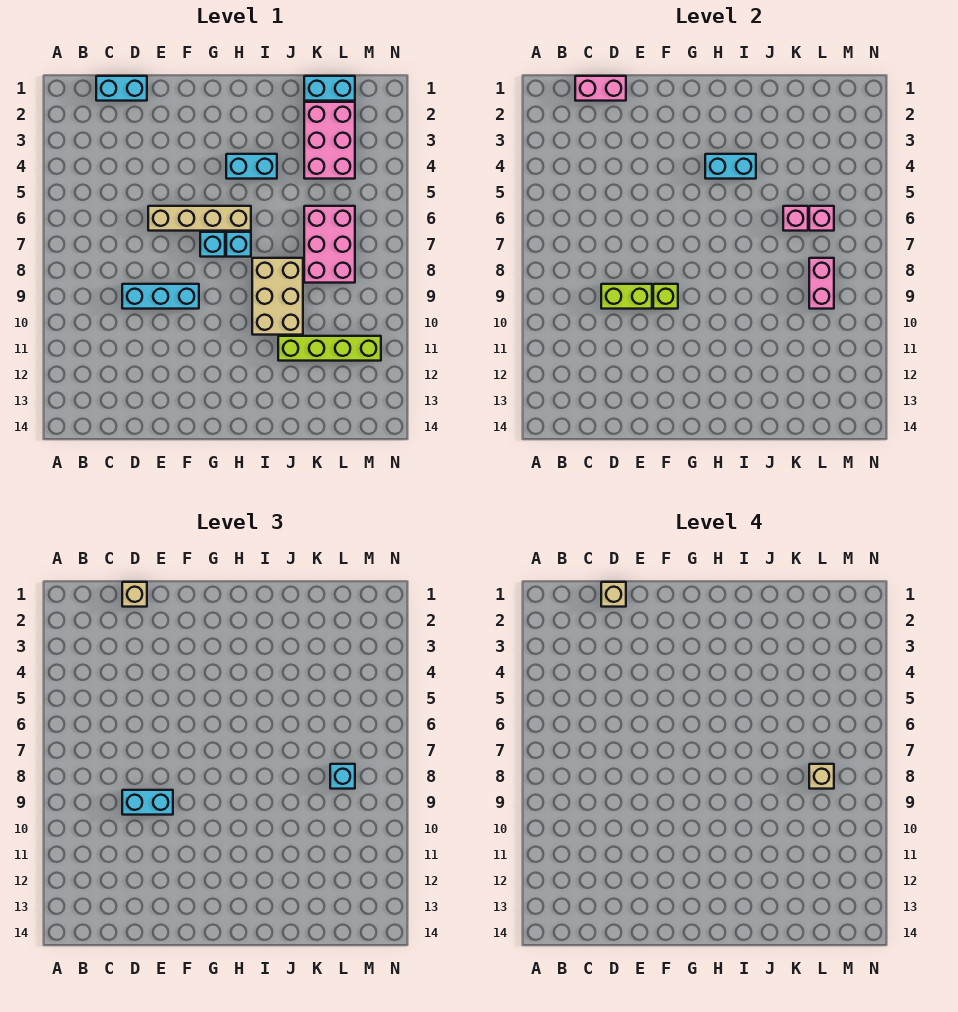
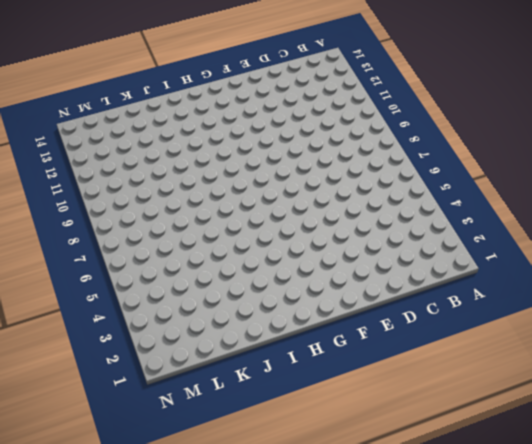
none -> cyan brick C1:D1 level 1
none -> cyan brick D9:F9 level 1
none -> tan brick E6:H6 level 1

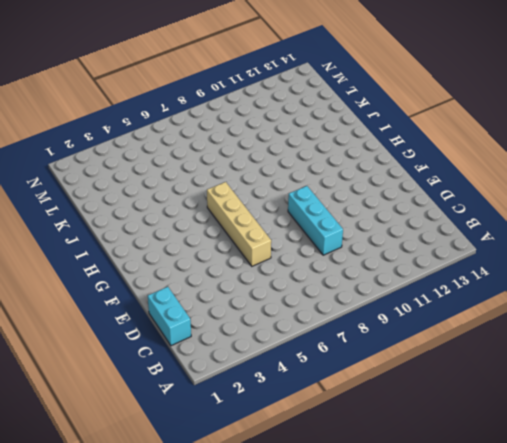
none -> cyan brick G7 level 1
none -> cyan brick H4:I4 level 1
none -> cyan brick H7 level 1

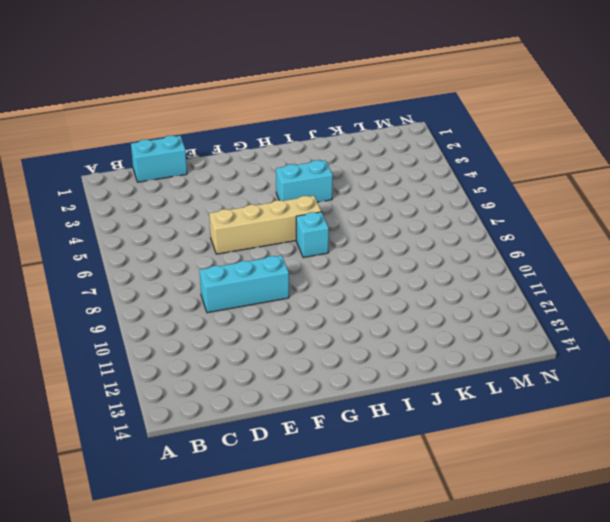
none -> cyan brick G7 level 1
none -> tan brick I8:J10 level 1
none -> lime brick J11:M11 level 1

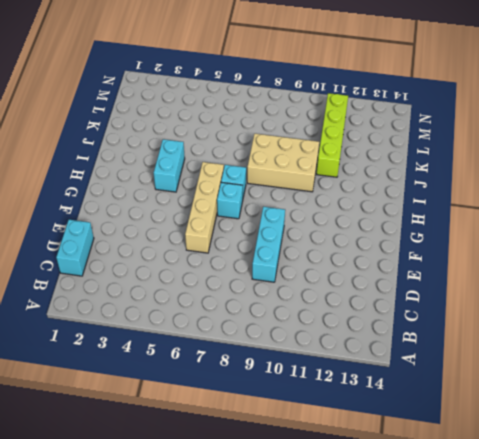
none -> cyan brick K1:L1 level 1
none -> pink brick K2:L4 level 1
none -> pink brick K6:L8 level 1

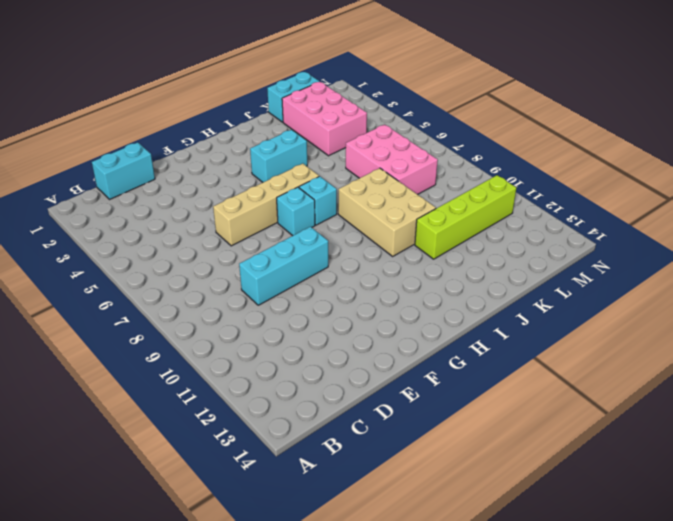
none -> pink brick C1:D1 level 2
none -> lime brick D9:E9 level 2
none -> lime brick F9 level 2

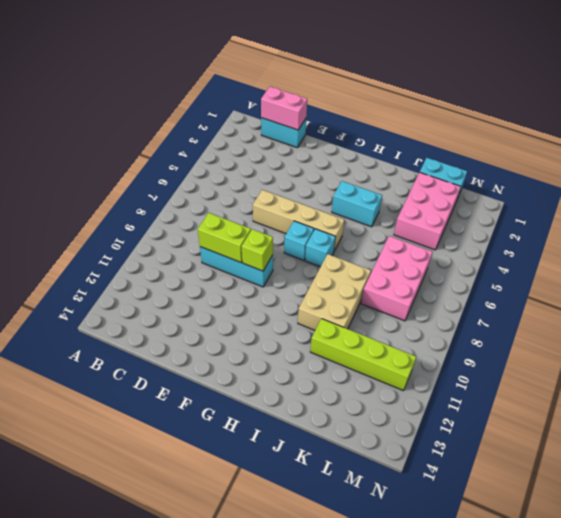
none -> cyan brick H4:I4 level 2
none -> pink brick K6 level 2
none -> pink brick L6 level 2

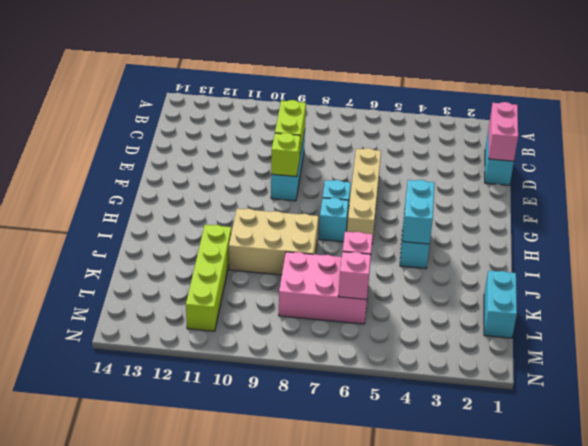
none -> pink brick K2:L4 level 1
none -> pink brick L8:L9 level 2
none -> tan brick D1 level 3

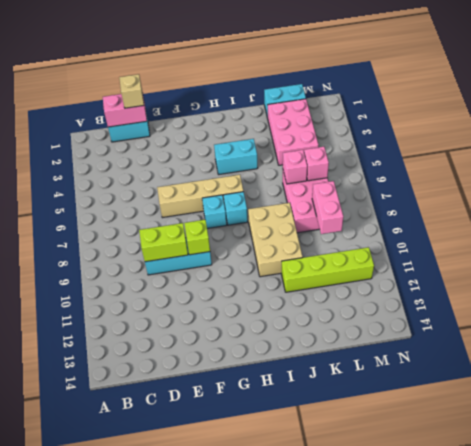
none -> cyan brick H4:I4 level 2
none -> cyan brick D9:E9 level 3
none -> cyan brick L8 level 3

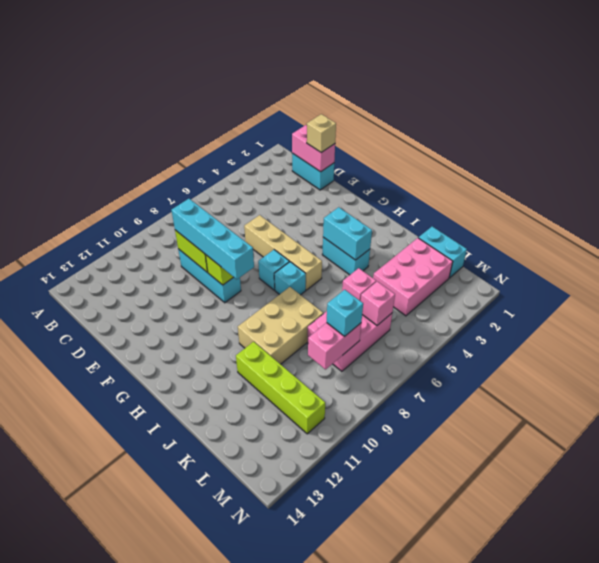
cyan brick D9:G9 level 3 -> cyan brick D9:E9 level 3
none -> tan brick D1 level 4
none -> tan brick L8 level 4

